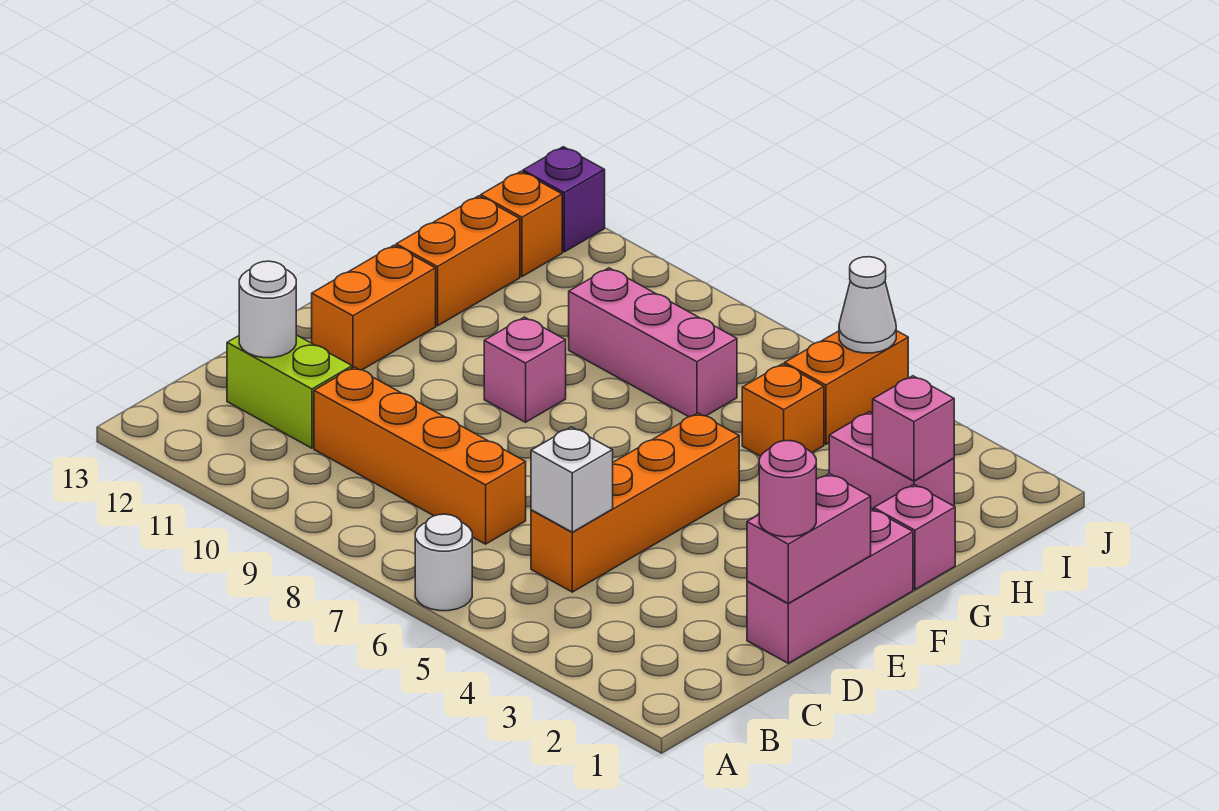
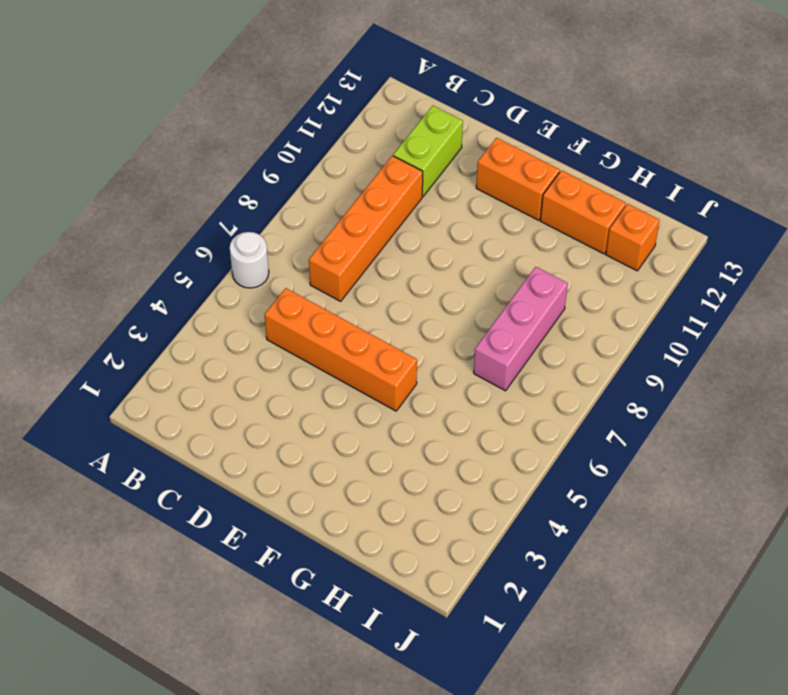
none -> pink brick D1:F1 level 1
none -> pink brick F9 level 1
none -> pink brick G1 level 1

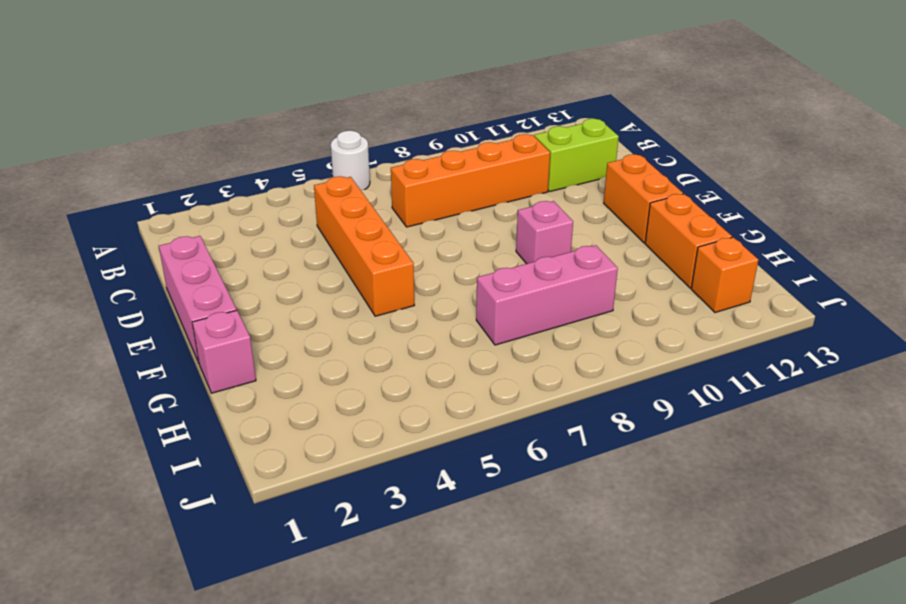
none -> pink brick H2:H3 level 1
none -> orange brick H5 level 1
none -> orange brick I5:J5 level 1

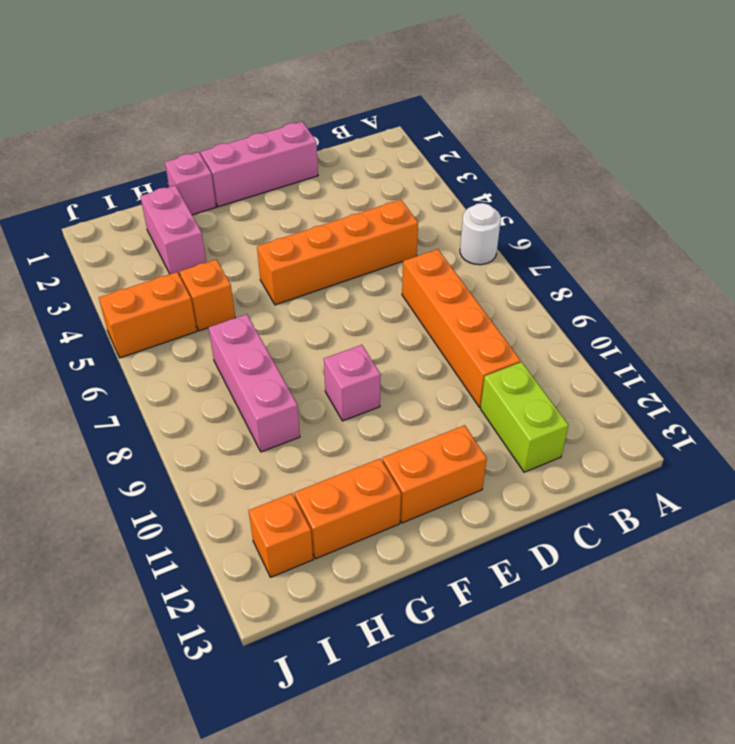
none -> purple brick J12 level 1
none -> white brick C5 level 2
none -> white round brick C12 level 2

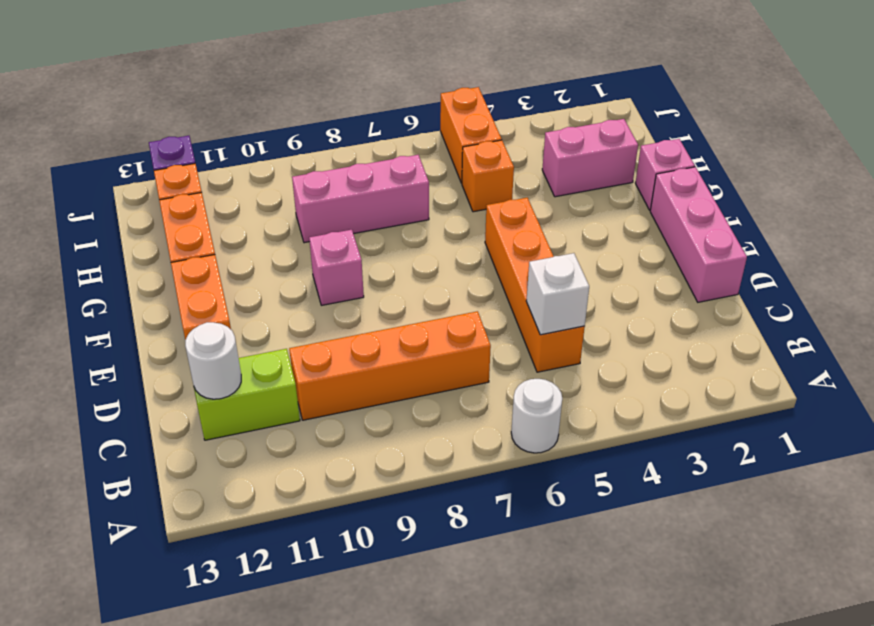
none -> pink brick D1:E1 level 2
none -> pink brick H2 level 2
none -> white cone J5 level 2

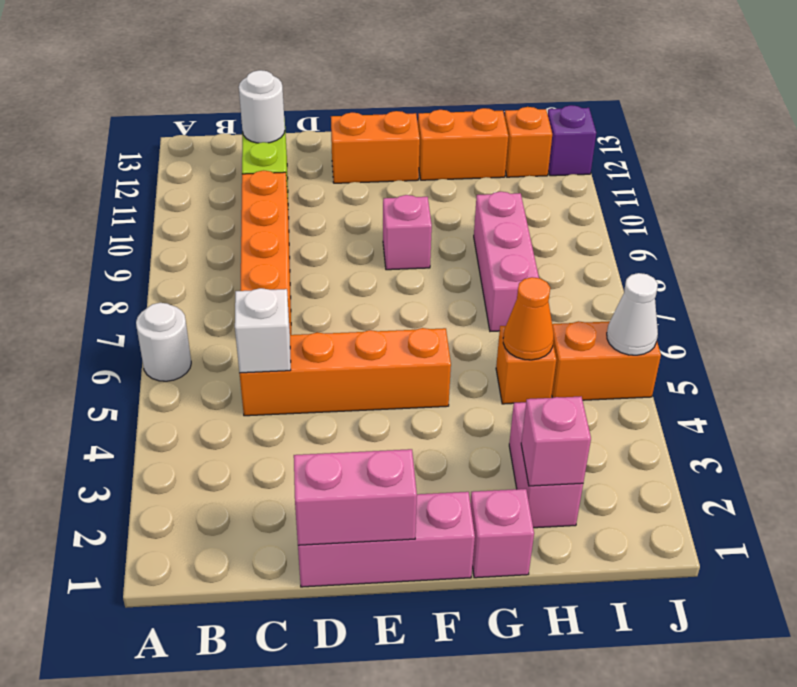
orange cone H5 level 2 -> none
none -> pink round brick D1 level 3

